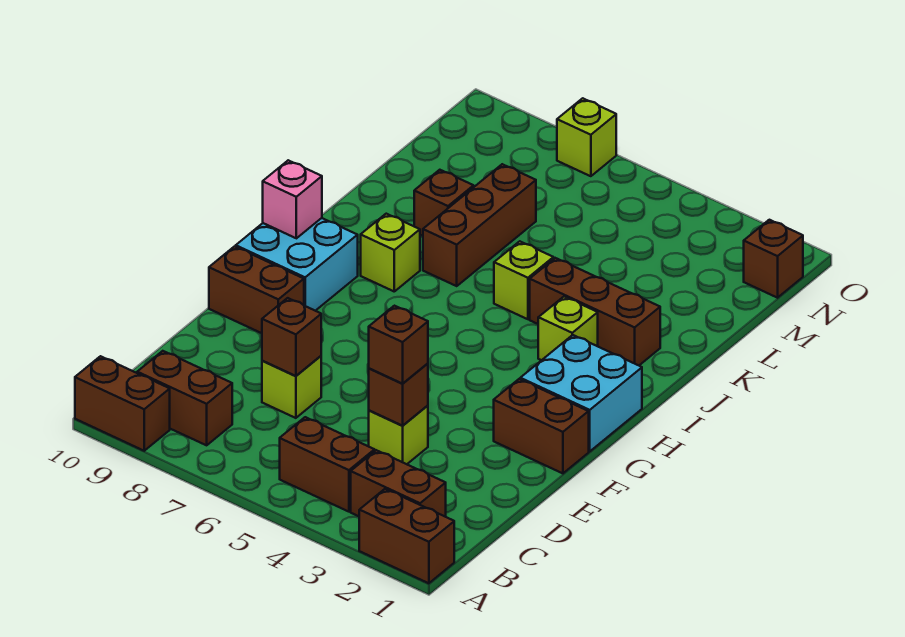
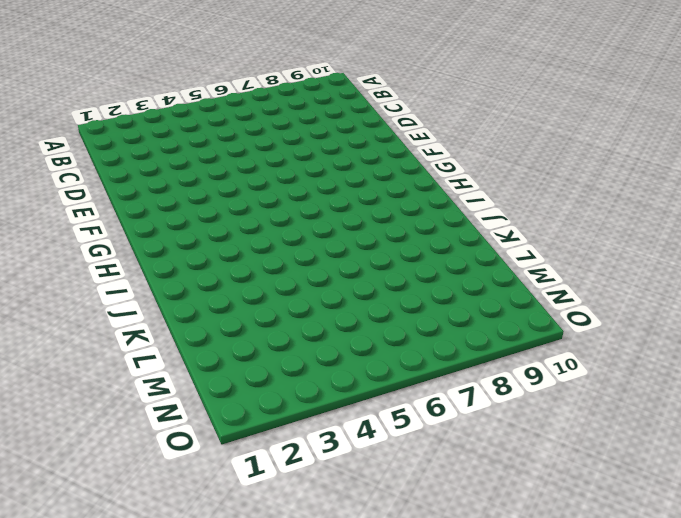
none -> brown brick A1:A2 level 1
none -> brown brick A9:A10 level 1
none -> brown brick B2:B3 level 1

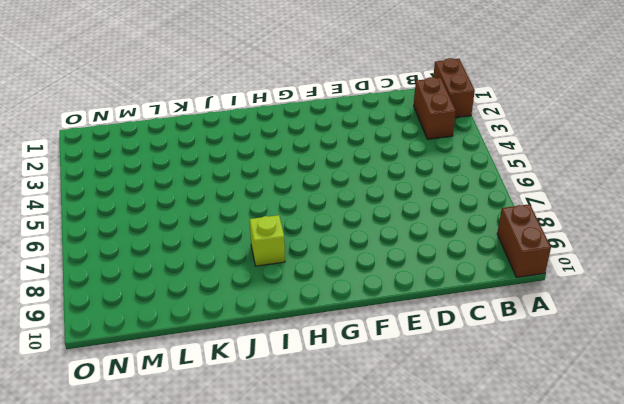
none -> brown brick B4:B5 level 1
none -> brown brick B8:B9 level 1
none -> lime brick D4 level 1

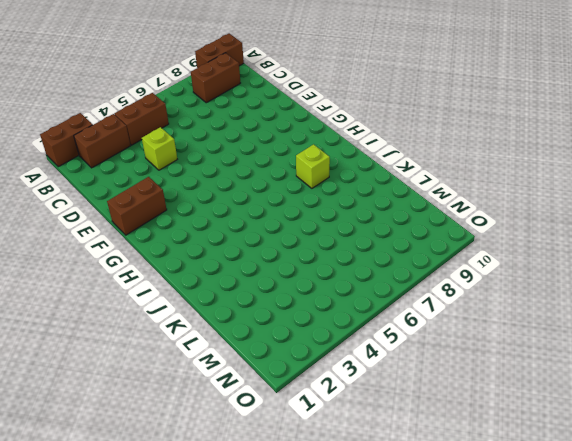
none -> lime brick D7 level 1
none -> brown brick F9:F10 level 1
none -> cyan brick G1:H2 level 1

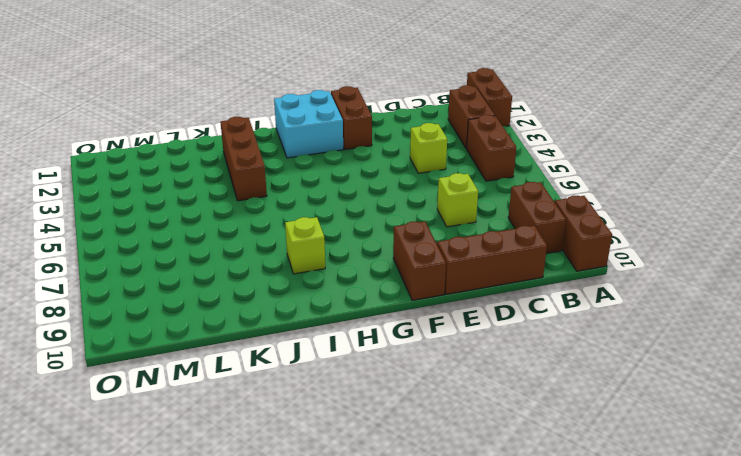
brown brick C10:E10 level 1 -> brown brick J7:L7 level 1
none -> cyan brick G9:H10 level 1
none -> lime brick I3 level 1
none -> lime brick J5 level 1

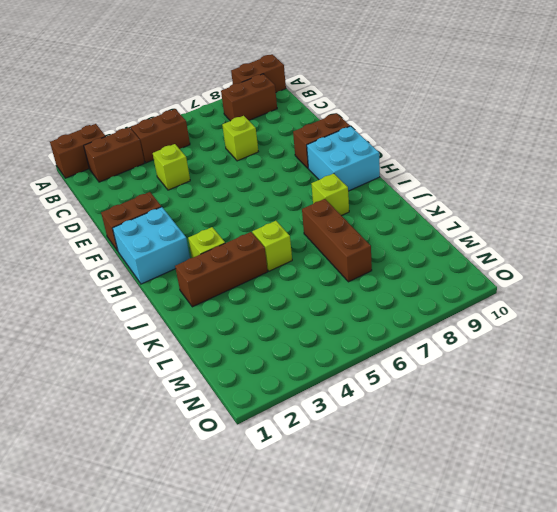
none -> brown brick K8 level 1
none -> brown brick N1 level 1
none -> lime brick O7 level 1

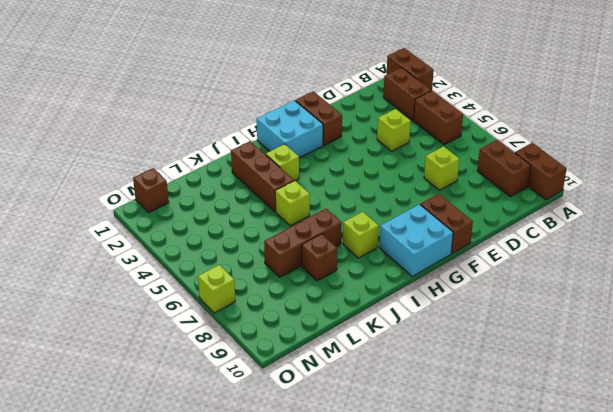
none -> brown brick D4 level 2
none -> brown brick D7 level 2
none -> pink brick H10 level 2

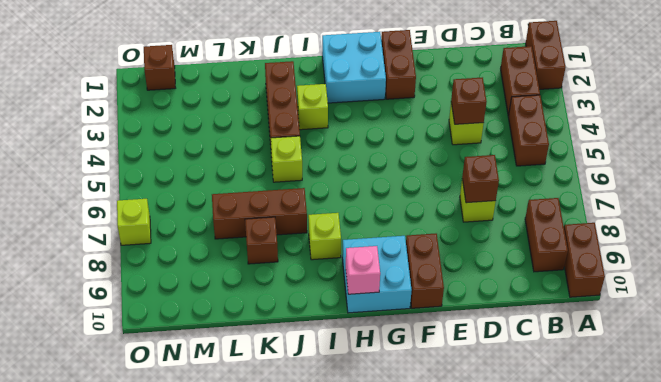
none -> brown brick D4 level 3

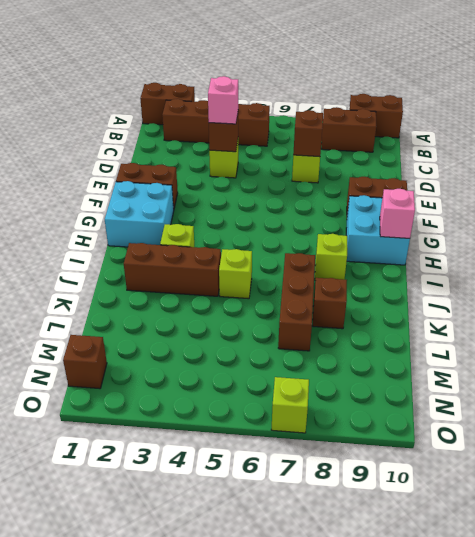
pink brick D4 level 3 -> brown brick D4 level 3

